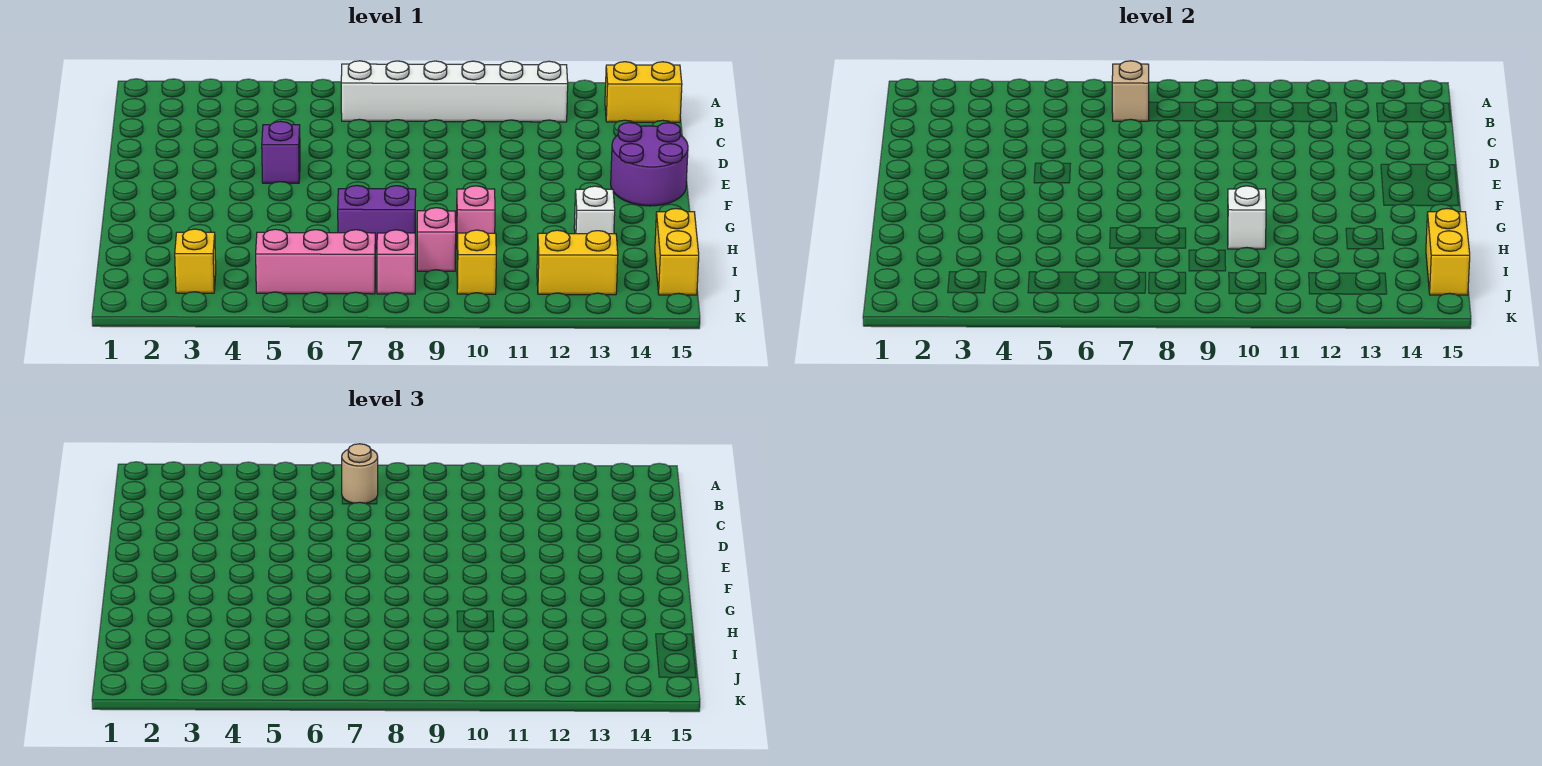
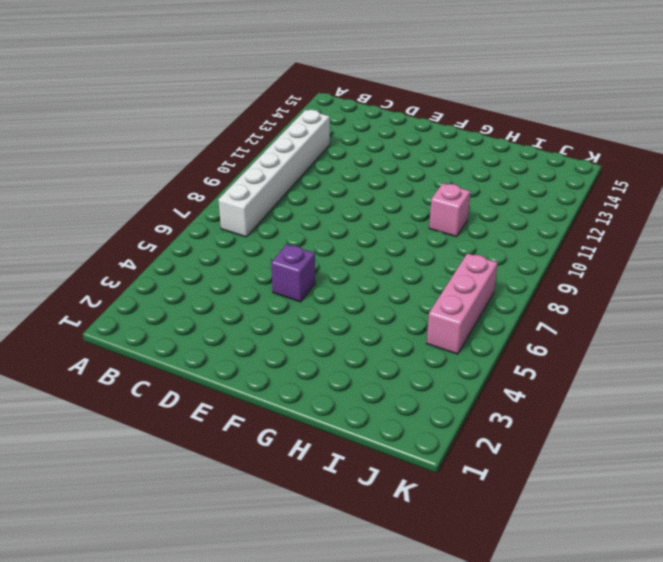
none -> yellow brick B14:B15 level 1
none -> purple round brick E14:F15 level 1
none -> purple brick H7:H8 level 1

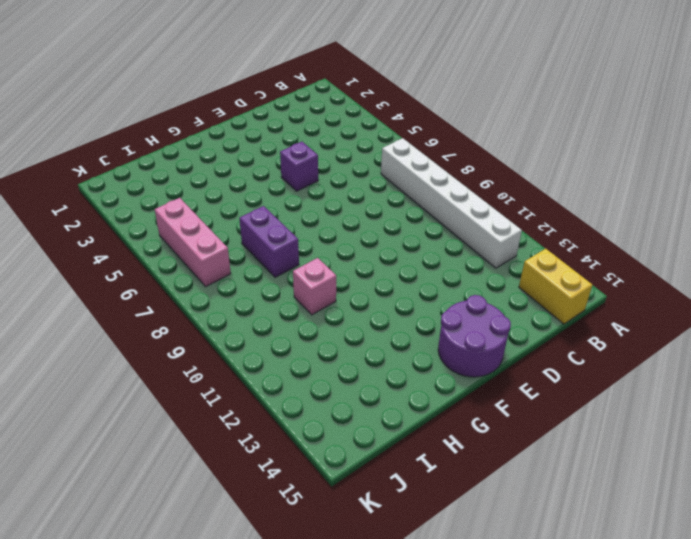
none -> white brick H13 level 1
none -> pink brick I9 level 1
none -> yellow brick I15:J15 level 1

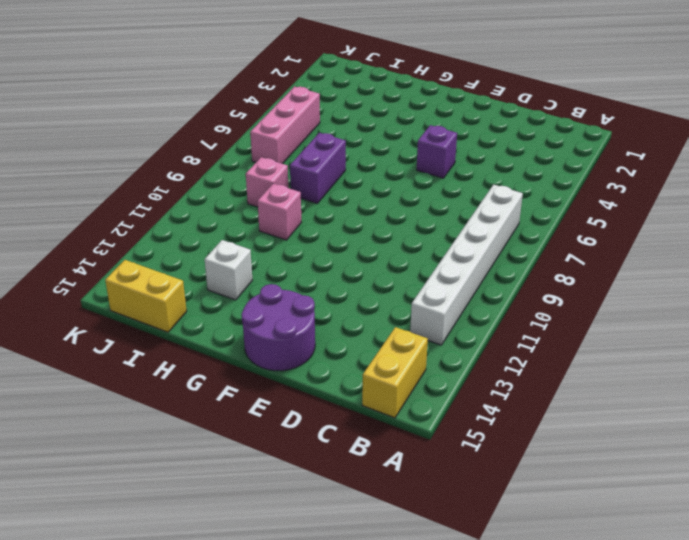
none -> yellow brick J3 level 1
none -> pink brick J8 level 1
none -> yellow brick J10 level 1

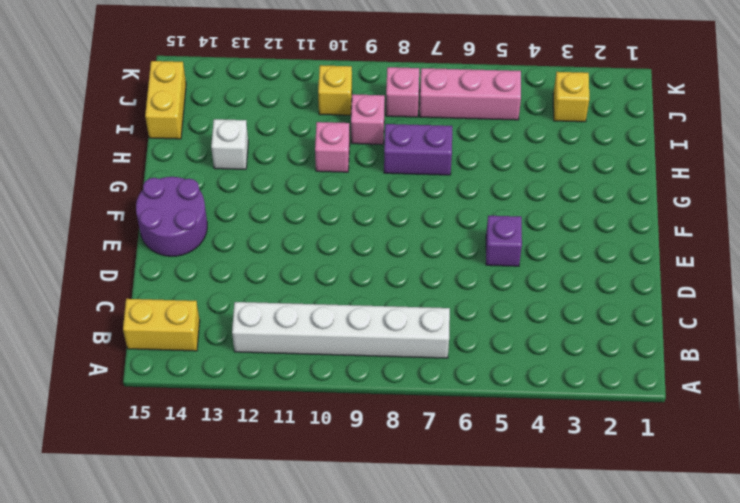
none -> yellow brick J12:J13 level 1
none -> tan brick B7 level 2
none -> white brick H10 level 2

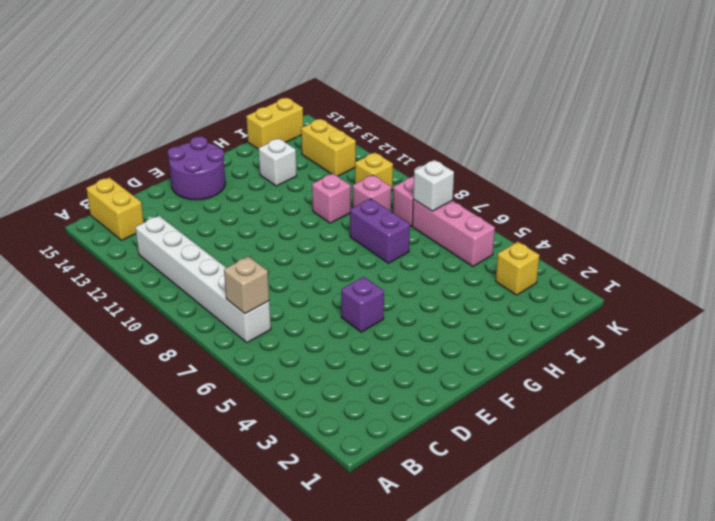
white brick J7 level 2 -> white brick H10 level 2
none -> yellow brick I15:J15 level 2
none -> tan round brick B7 level 3

